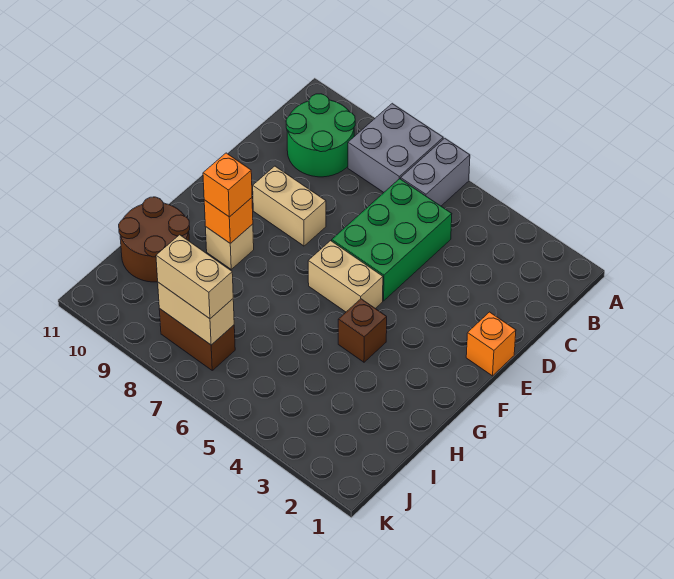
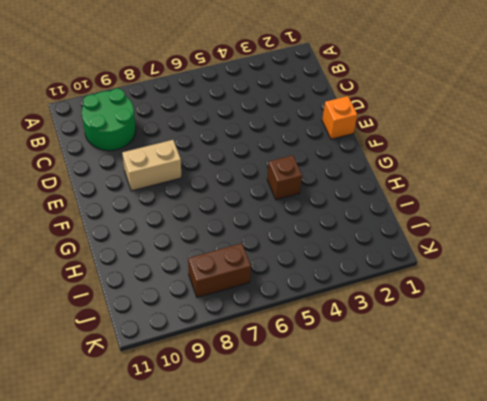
none -> grey brick A6:B6 level 1
none -> grey brick A7:B8 level 1
none -> green brick C5:E6 level 1

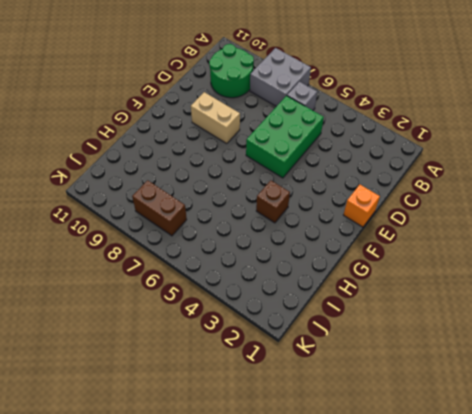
grey brick B6 level 1 -> grey brick A6:B6 level 1
none -> tan brick F5:F6 level 1
none -> tan brick G9 level 1
none -> brown round brick H10:I11 level 1

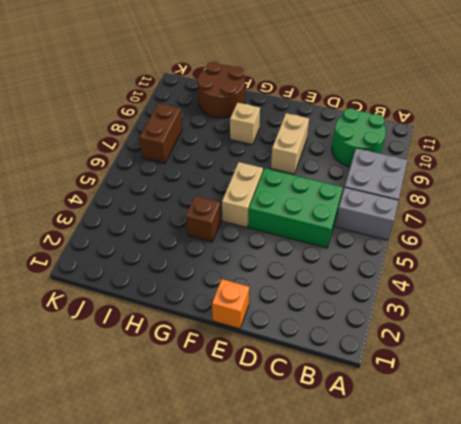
none -> orange brick G9 level 2
none -> tan brick J7:J8 level 2
none -> orange brick G9 level 3

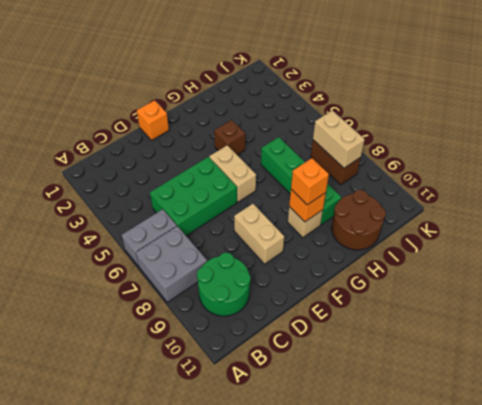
green brick H6:H9 level 1 -> none
none -> tan brick J7:J8 level 3

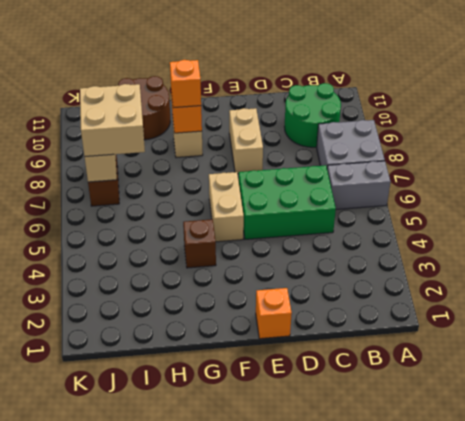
tan brick I7:J8 level 3 -> tan brick J7:J8 level 3

